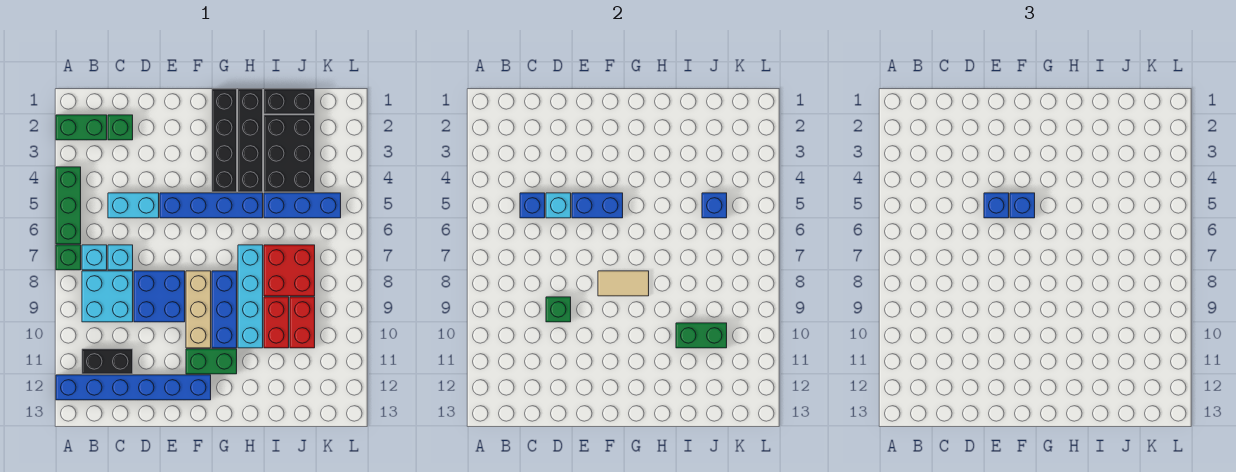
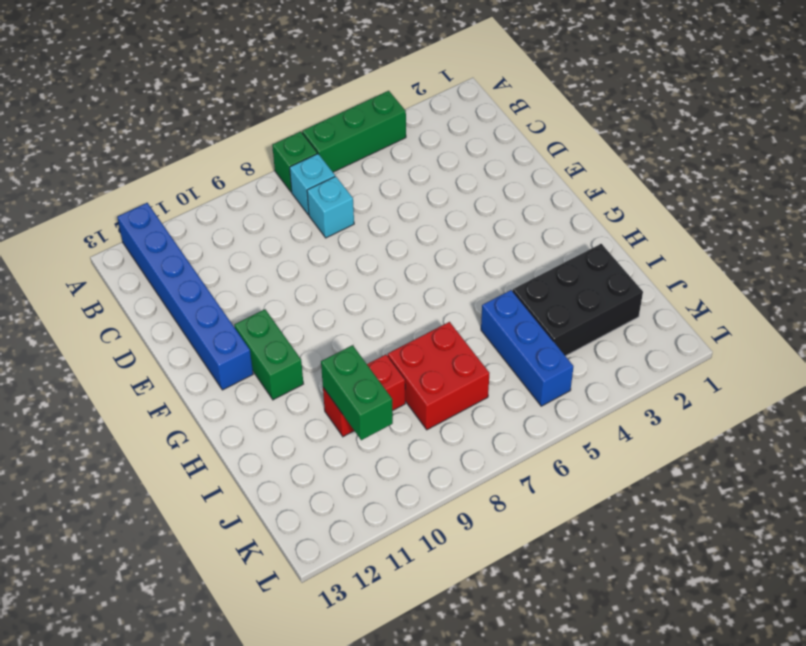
none -> green brick A2:B2 level 1
none -> cyan brick B8:C9 level 1
none -> black brick B11:C11 level 1
none -> green brick C2 level 1

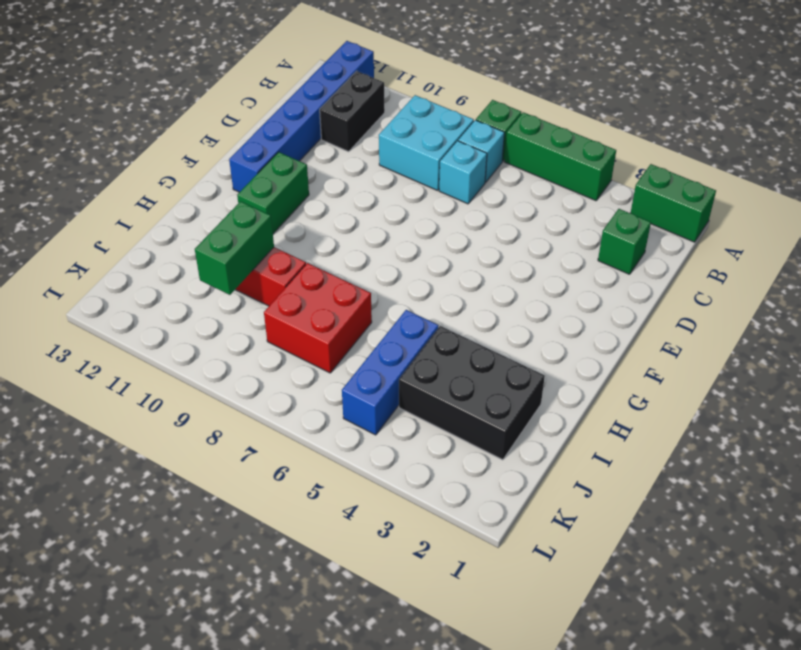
green brick A1:A2 level 1 -> green brick A2:B2 level 1
none -> cyan brick C5:D5 level 1
none -> blue brick D8:E9 level 1
none -> blue brick E5:H5 level 1
none -> tan brick F8:F10 level 1

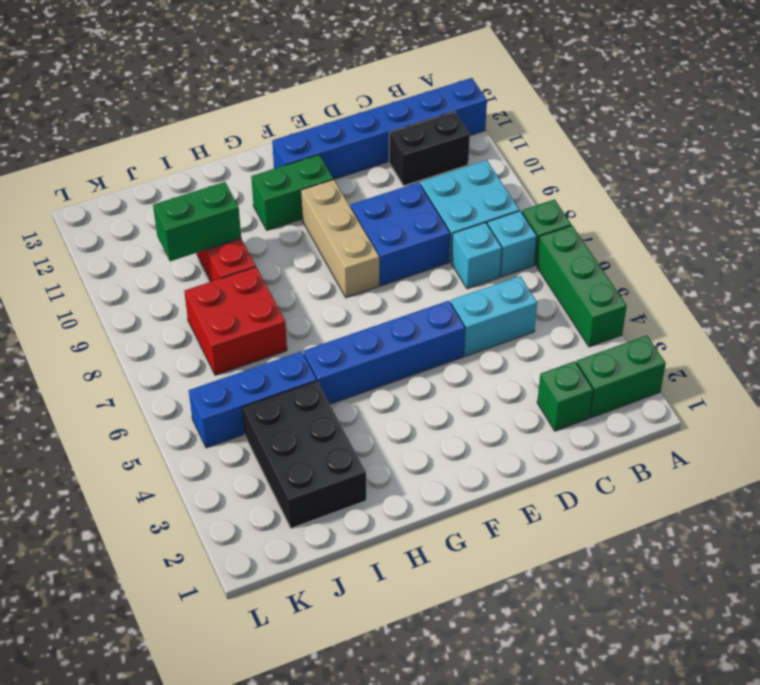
none -> black brick G1:G4 level 1
none -> blue brick G8:G10 level 1
none -> black brick H1:H4 level 1
none -> cyan brick H7:H10 level 1

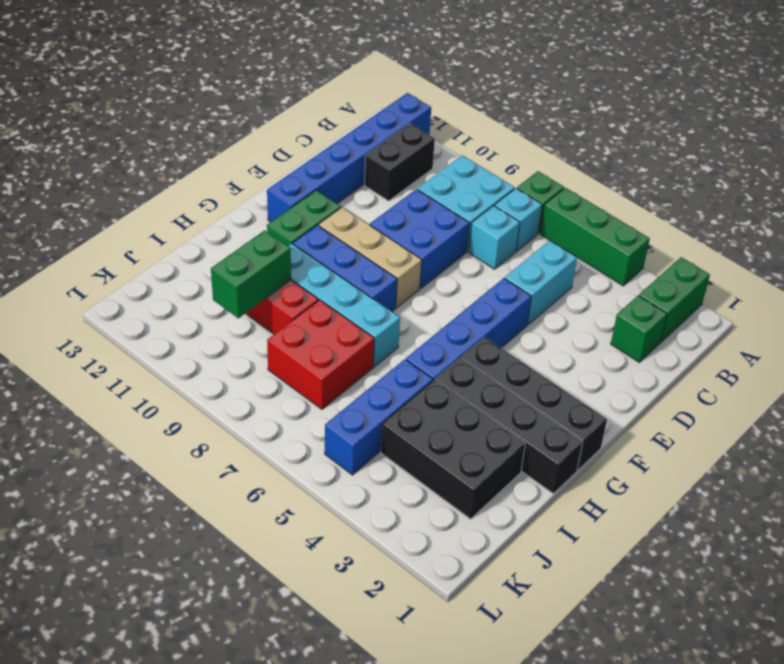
none -> black brick I1:J1 level 1
none -> red brick J9:J10 level 1
none -> blue brick C5 level 2
none -> cyan brick D5 level 2

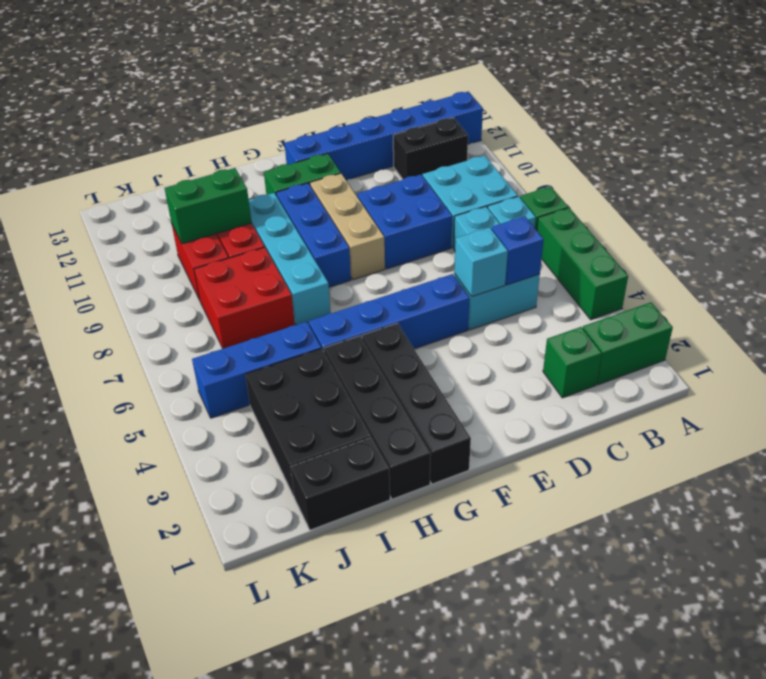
none -> green brick D9 level 2
none -> blue brick E5:F5 level 2
none -> tan tile F8:G8 level 2
none -> blue brick J5 level 2

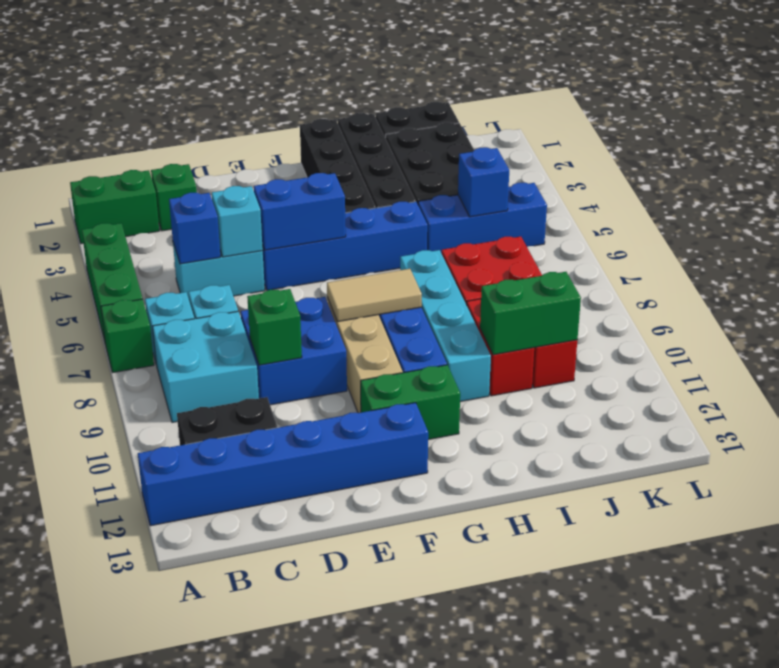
none -> blue brick E5 level 3
none -> blue brick F5 level 3

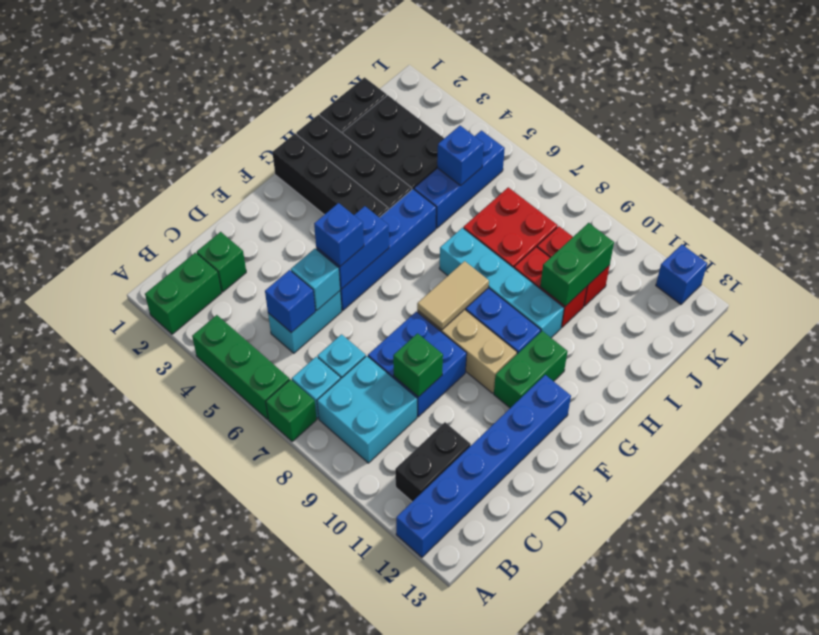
blue brick L12 level 1 -> blue brick F5 level 3

